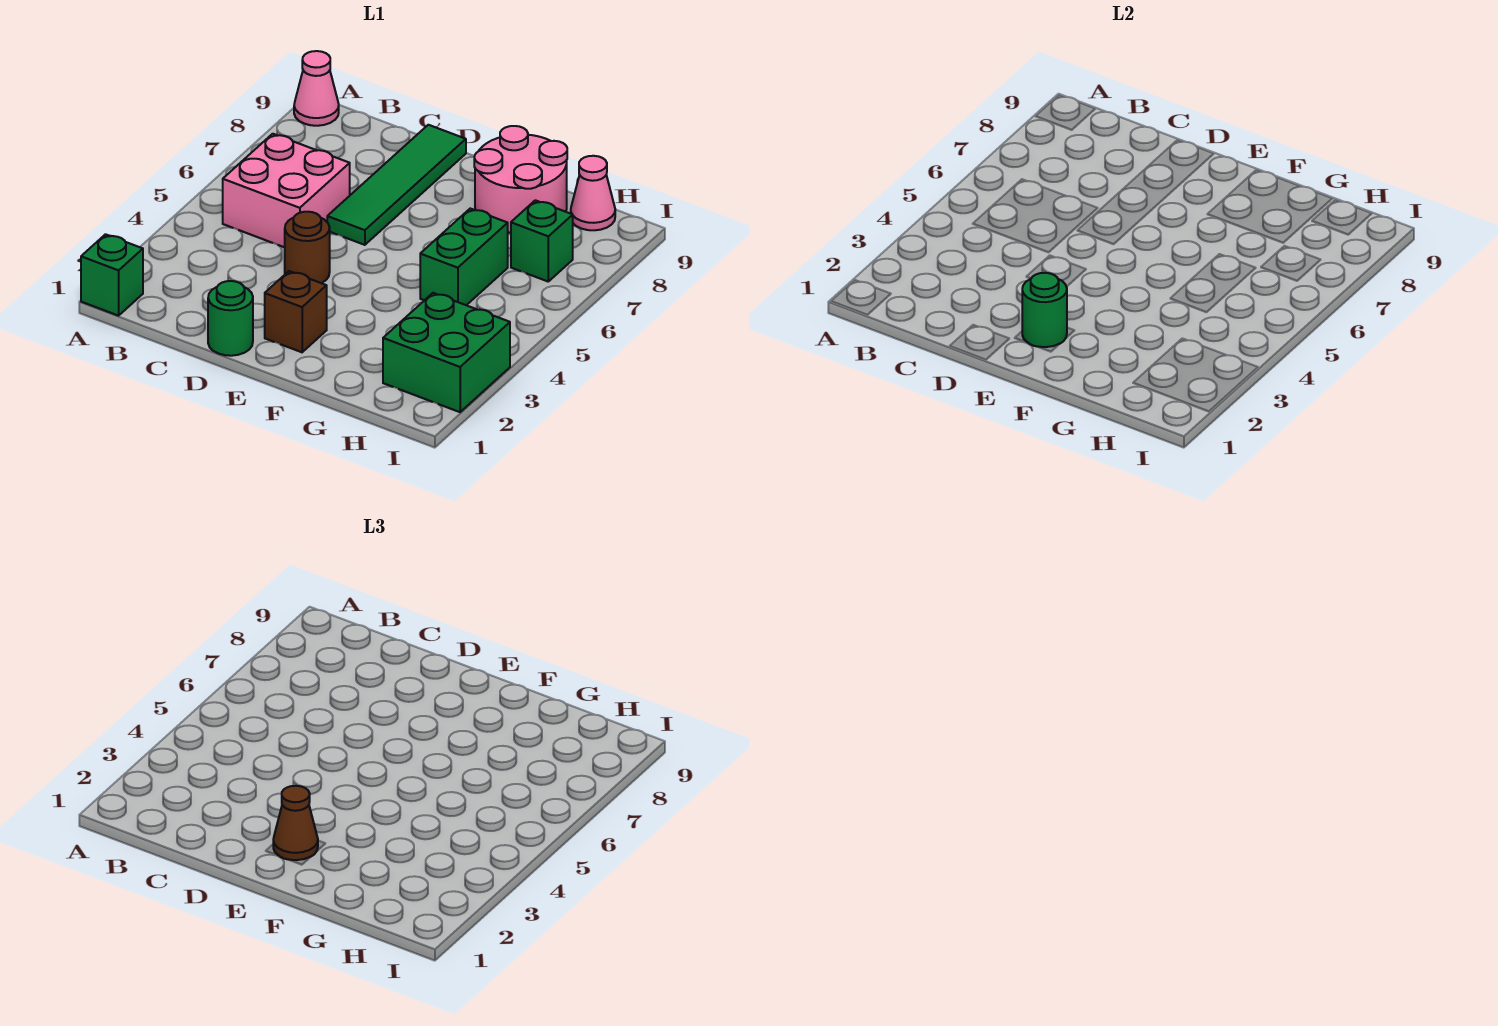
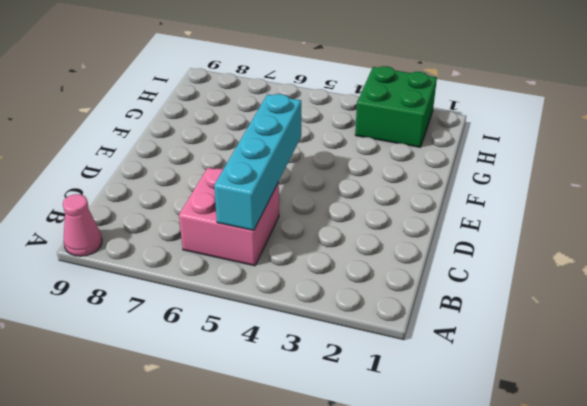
cyan brick B5:E5 level 2 -> none
none -> green brick A1 level 1
none -> green round brick D1 level 1
none -> brown round brick D4 level 1

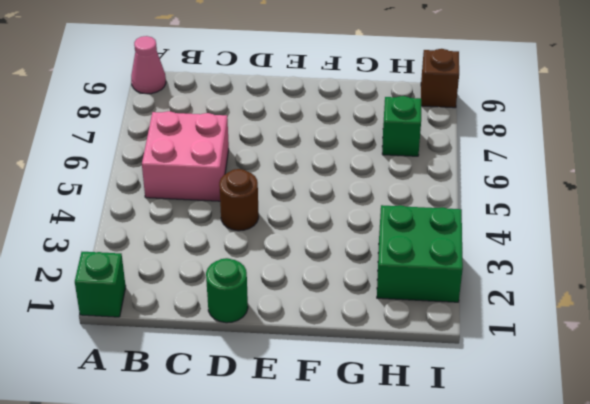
brown brick I9 level 1 -> brown brick E2 level 1
none -> green tile D6:D9 level 1
none -> pink round brick F8:G9 level 1
none -> green brick G5:G6 level 1

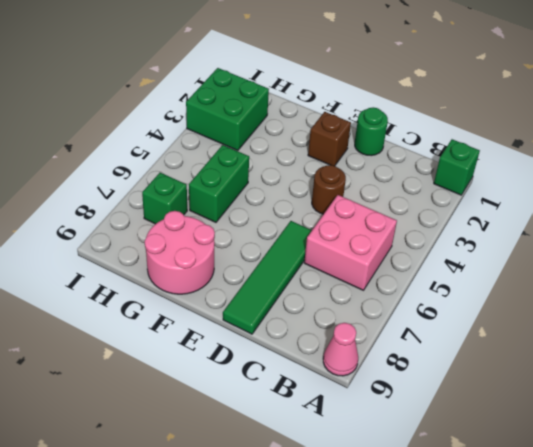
none -> pink cone H9 level 1
none -> green round brick E2 level 2
none -> brown cone E2 level 3

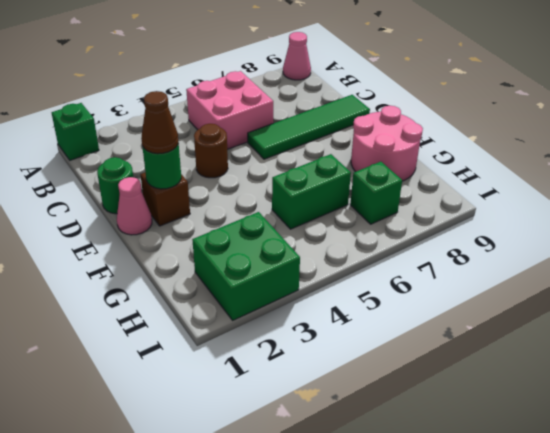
pink cone E1 level 1 -> pink cone H9 level 1

